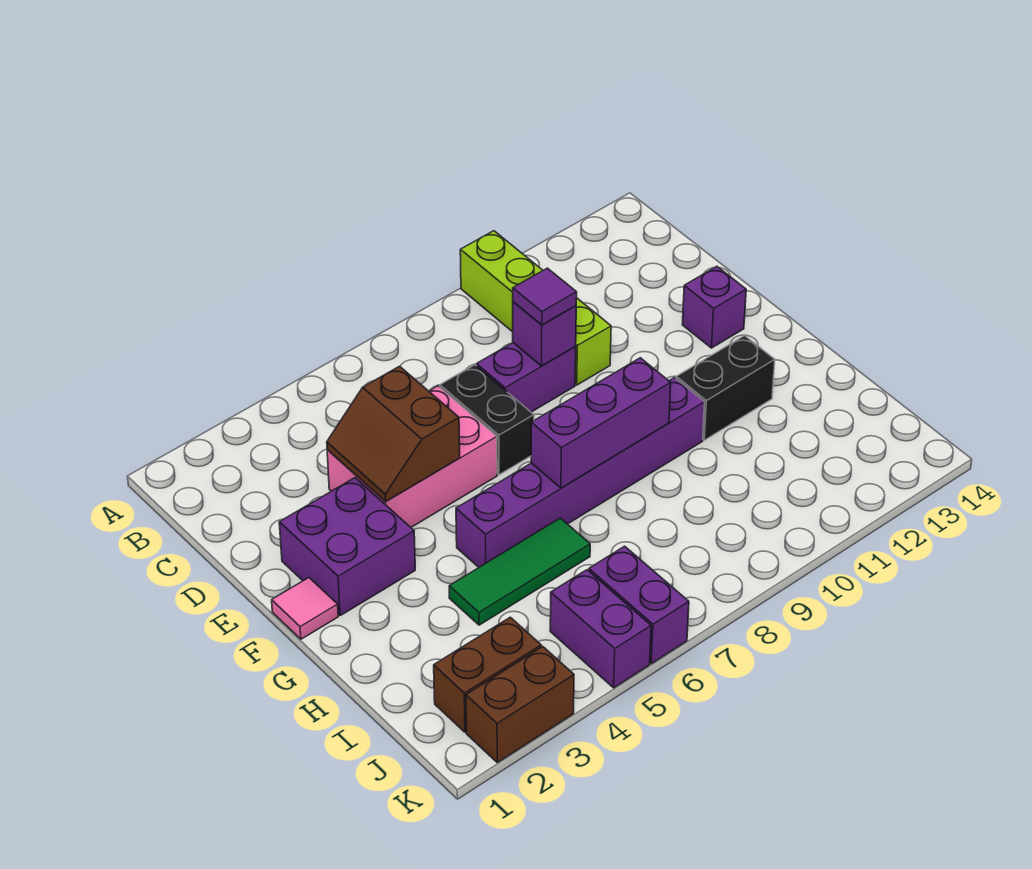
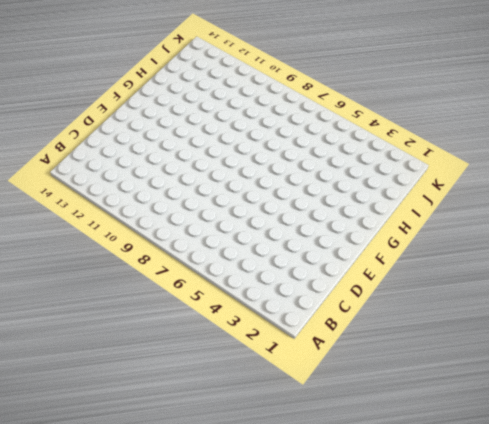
none -> lime brick A10:D10 level 1
none -> pink brick D4:E6 level 1
none -> black brick D7:E7 level 1

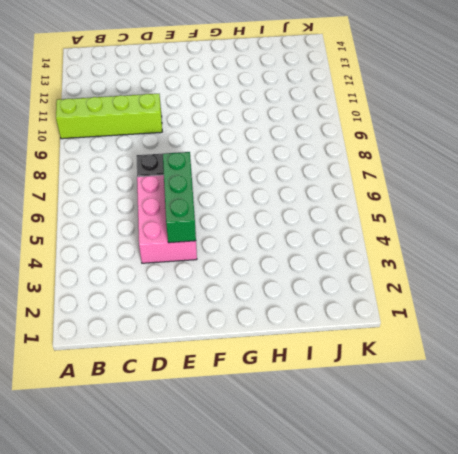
green brick E4:E6 level 2 -> brown slope D4:E5 level 2 top 5
none -> purple brick D8:D9 level 1
none -> purple brick E2:F3 level 1
none -> purple brick E13 level 1

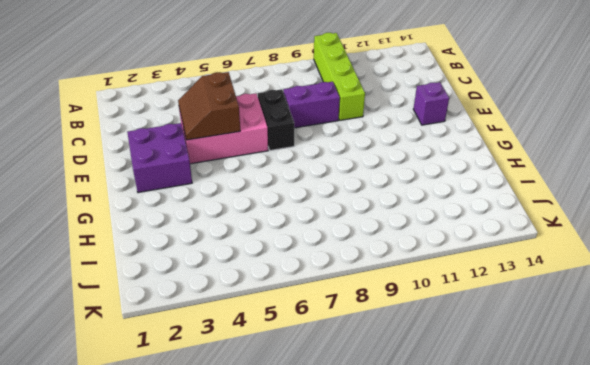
none -> pink tile F1 level 1
none -> purple brick G5:G10 level 1
none -> black brick G11:G12 level 1

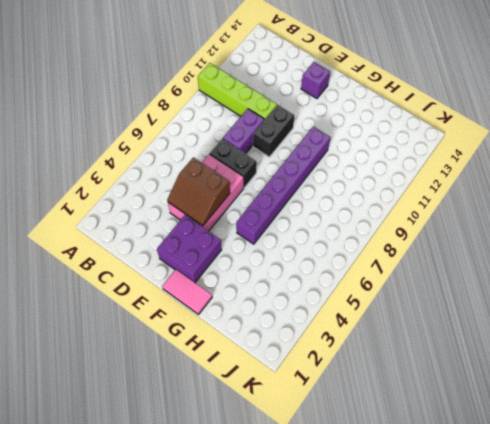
black brick E9:E10 level 1 -> black brick G11:G12 level 1
pink tile F1:G1 level 1 -> pink tile F1 level 1
none -> green tile H4:H6 level 1
none -> brown brick J2:J3 level 1
none -> purple brick J5:K5 level 1

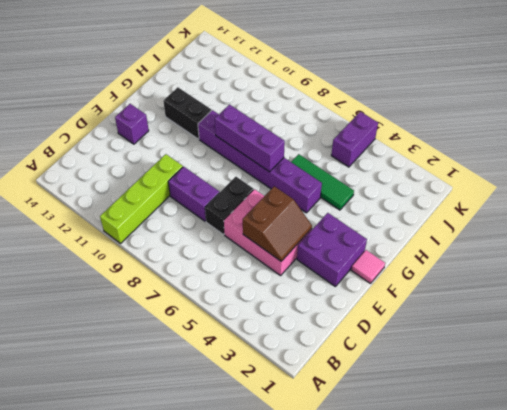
none -> brown brick J2:J3 level 1
none -> purple brick J6:K6 level 1
none -> brown brick K2:K3 level 1

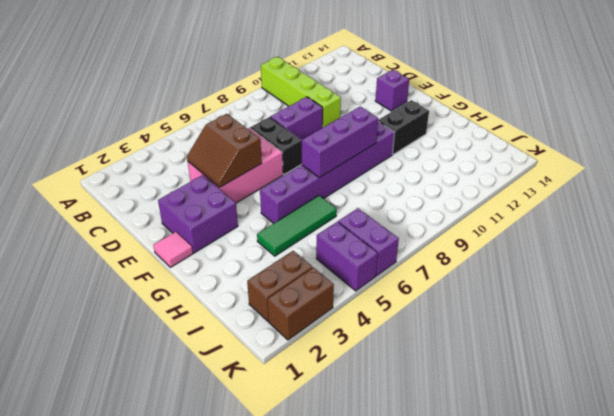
none -> purple brick D9 level 2
none -> purple tile D9 level 3

